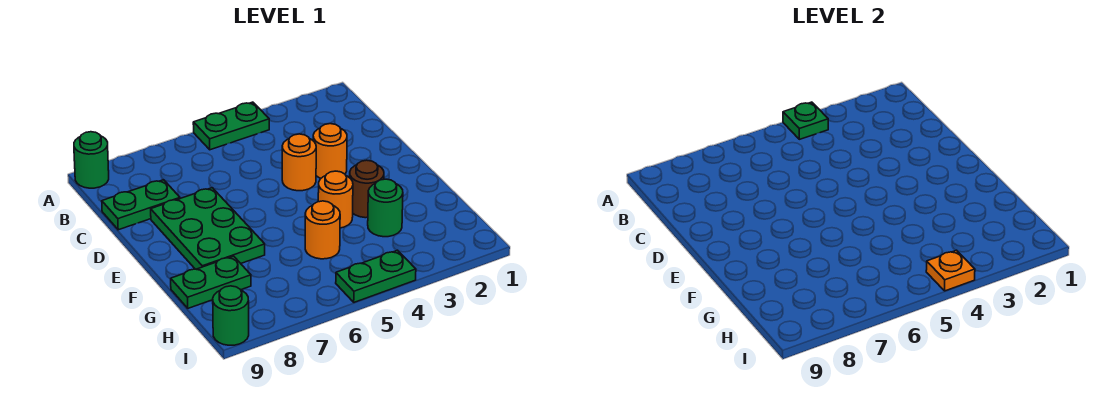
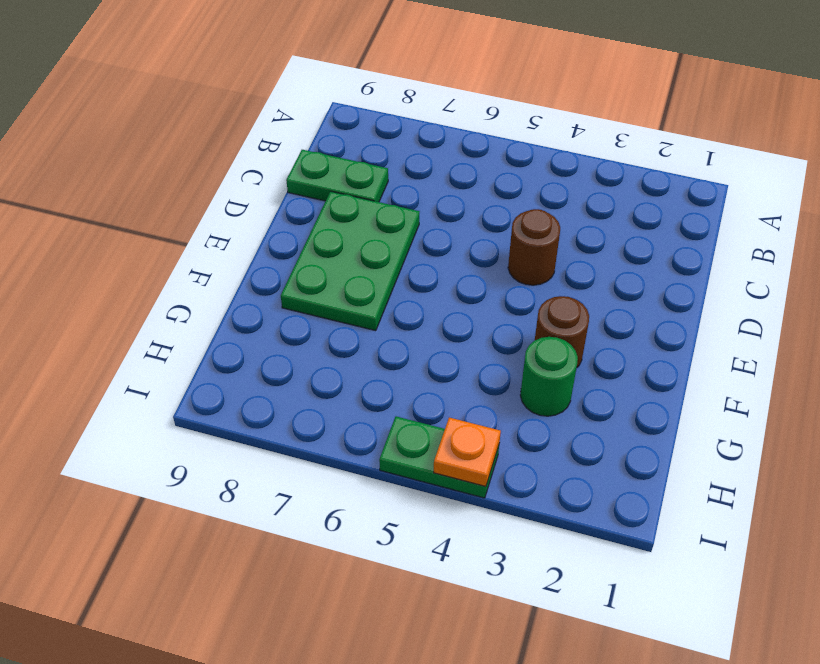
brown round brick D4 level 1 -> orange round brick D4 level 1
none -> green plate A4:A5 level 1
none -> green round brick A9 level 1
none -> orange round brick D3 level 1

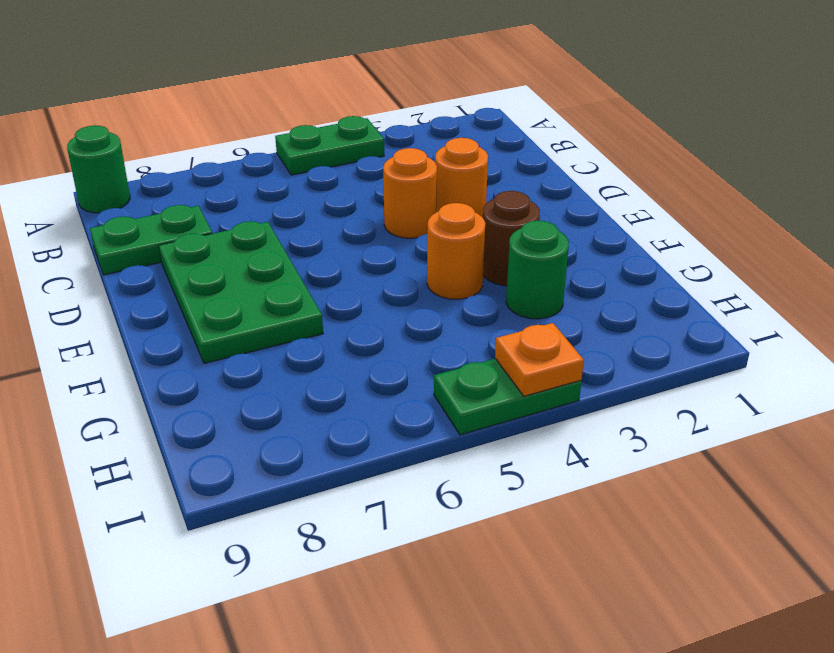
none -> orange round brick G5 level 1
none -> green plate G8:G9 level 1
none -> green round brick I9 level 1

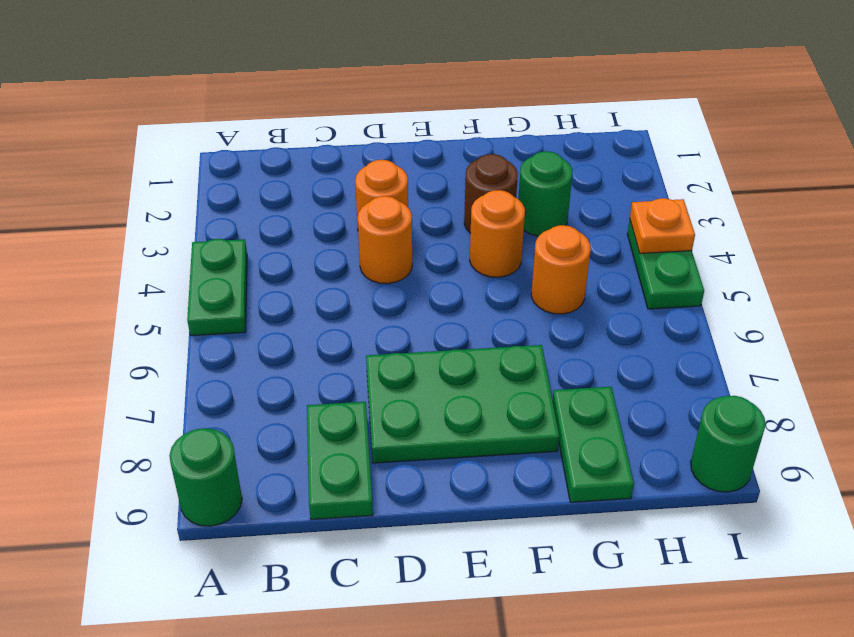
none -> green plate A4 level 2

